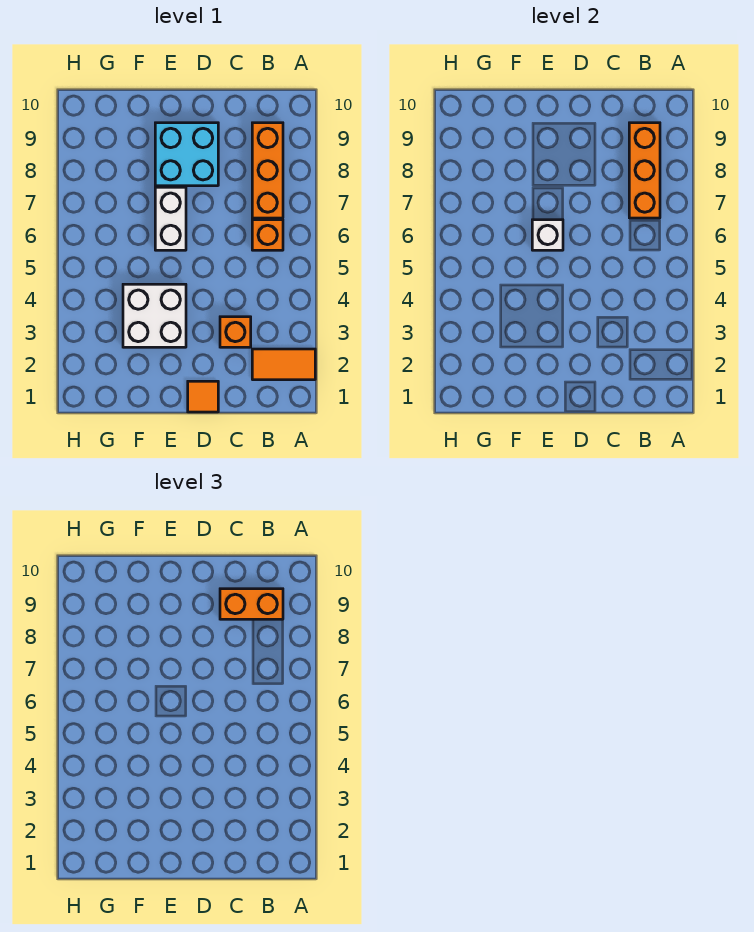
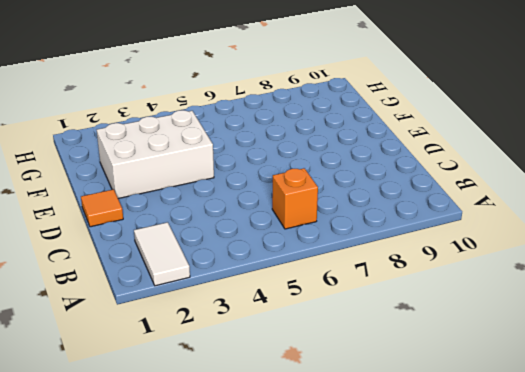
white tile A2:B2 level 1 -> orange tile A2:B2 level 1
white brick E2:F4 level 1 -> white brick E3:F4 level 1
none -> orange brick B7:B9 level 1
none -> orange brick C3 level 1

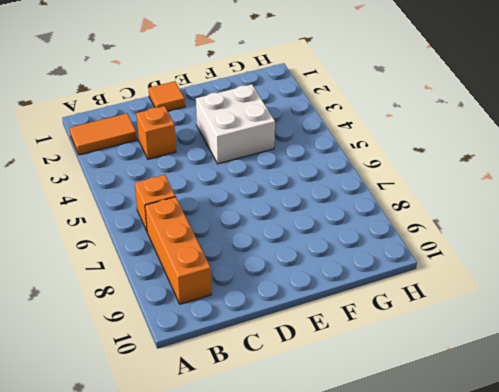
none -> cyan brick D8:E9 level 1
none -> white brick E6:E7 level 1

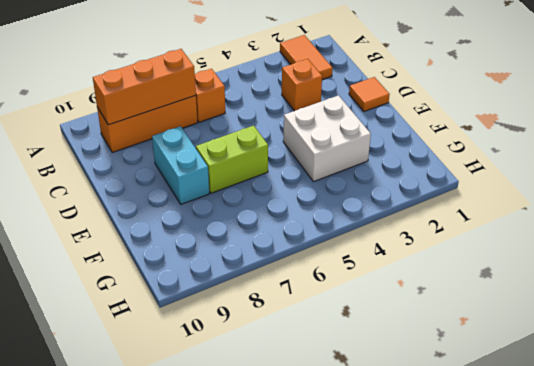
cyan brick D8:E8 level 1 -> cyan brick D8:E9 level 1
lime brick E6:E7 level 1 -> white brick E6:E7 level 1
none -> white brick E6 level 2
none -> orange brick B9:C9 level 3

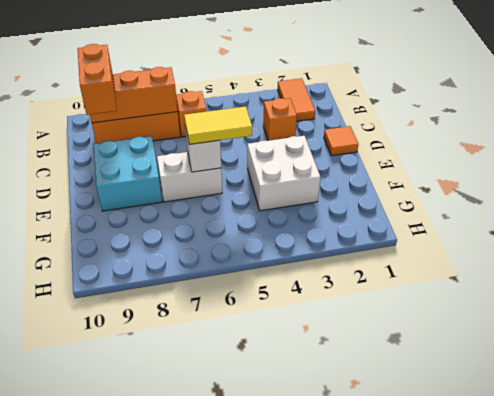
yellow tile E5:E6 level 3 -> none

